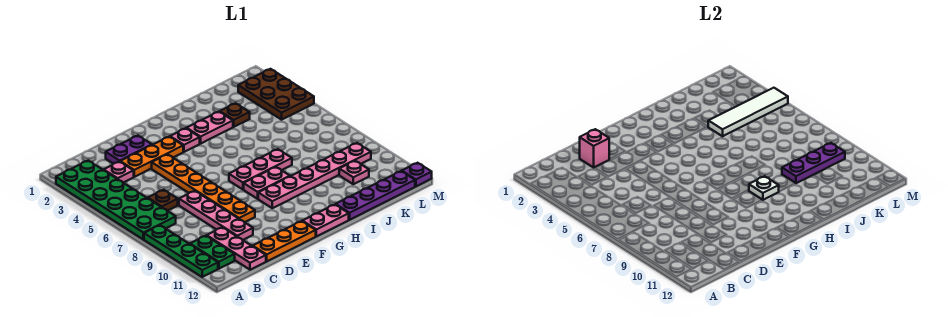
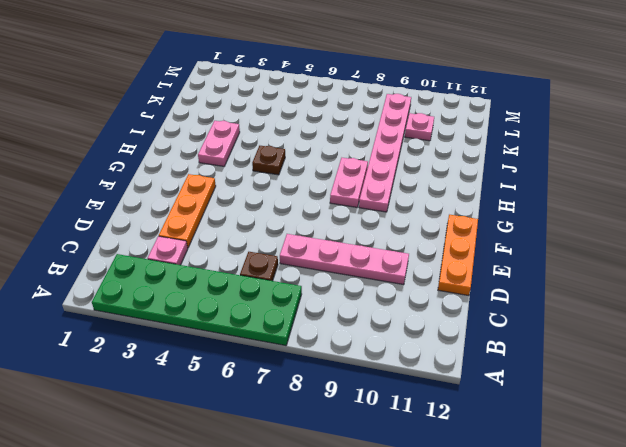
brown plate H5 level 1 -> brown plate J3 level 1
none -> green plate A8:A11 level 1
none -> green plate B10:B11 level 1
none -> pink plate C10:C12 level 1

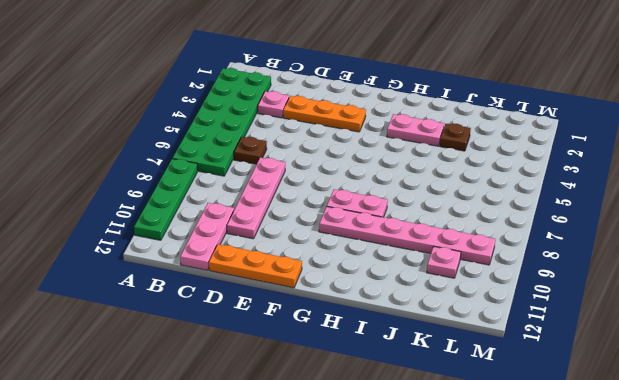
none -> green plate B10:B11 level 1
none -> purple plate D2:E2 level 1
none -> orange plate E4:E9 level 1

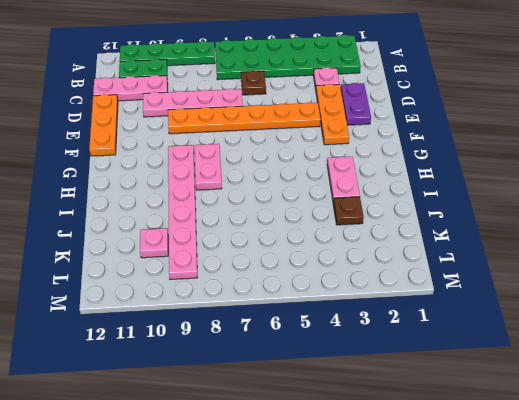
none -> pink plate G3 level 1
none -> pink plate G7:I7 level 1
none -> pink plate G12:H12 level 1

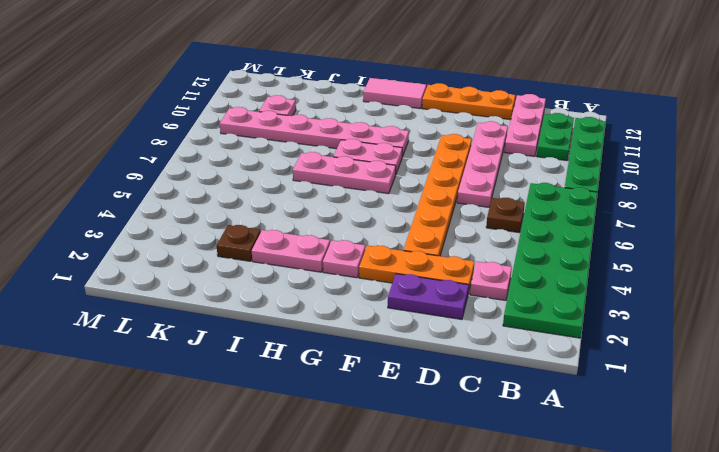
pink tile G12:H12 level 1 -> pink plate G12:H12 level 1
none -> purple plate I12:L12 level 1
none -> brown plate L2:M4 level 1
none -> purple plate M12 level 1

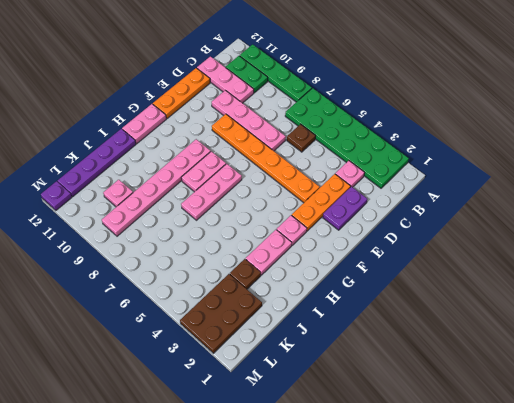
brown plate K2:M3 level 1 -> brown plate L2:M4 level 1
none -> pink brick D2 level 2
none -> white plate H9 level 2
none -> white tile J4:M4 level 2

